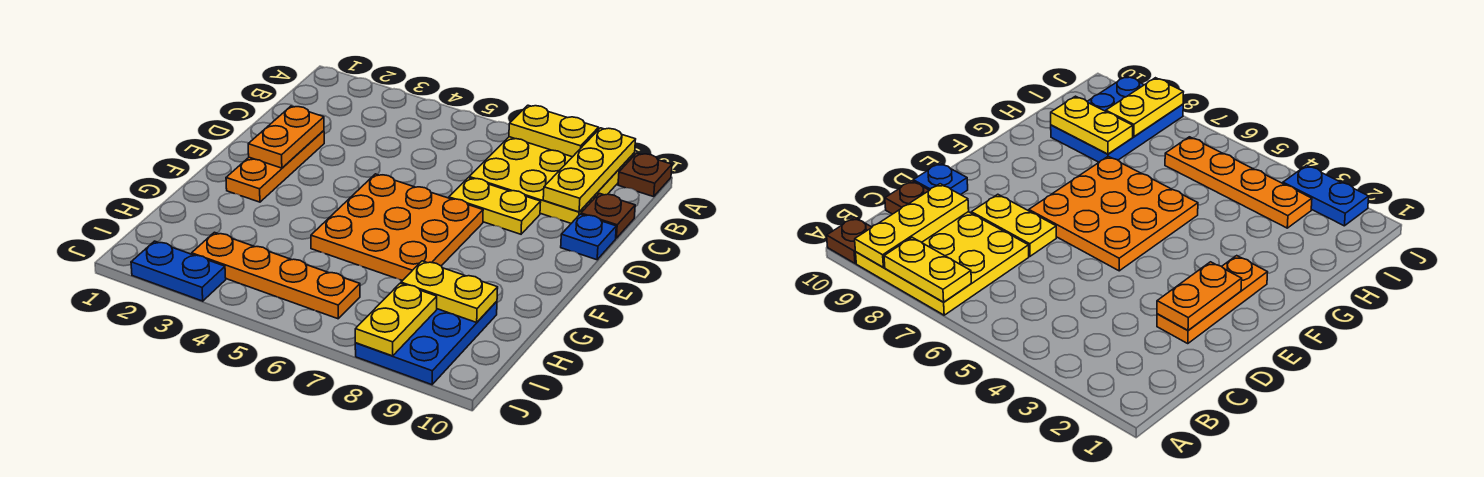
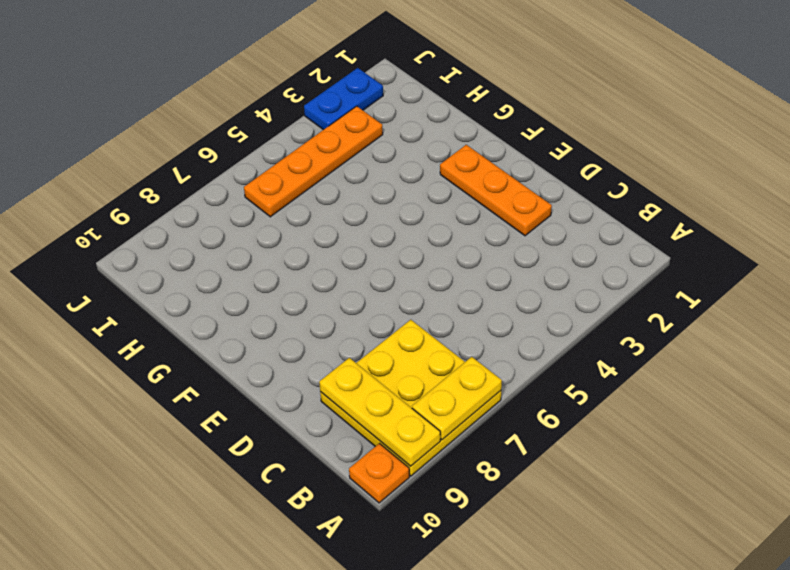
orange plate A10 level 1 -> brown plate A10 level 1
none -> brown plate C10 level 1
none -> yellow plate D7:D8 level 1
none -> blue plate D10 level 1

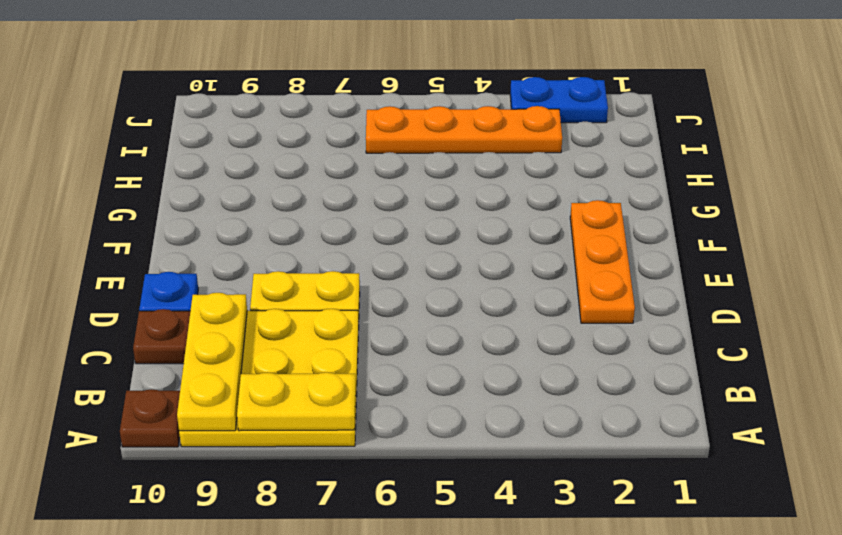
none -> orange plate E5:G7 level 1
none -> blue plate H8:J9 level 1
none -> orange plate D2:E2 level 2

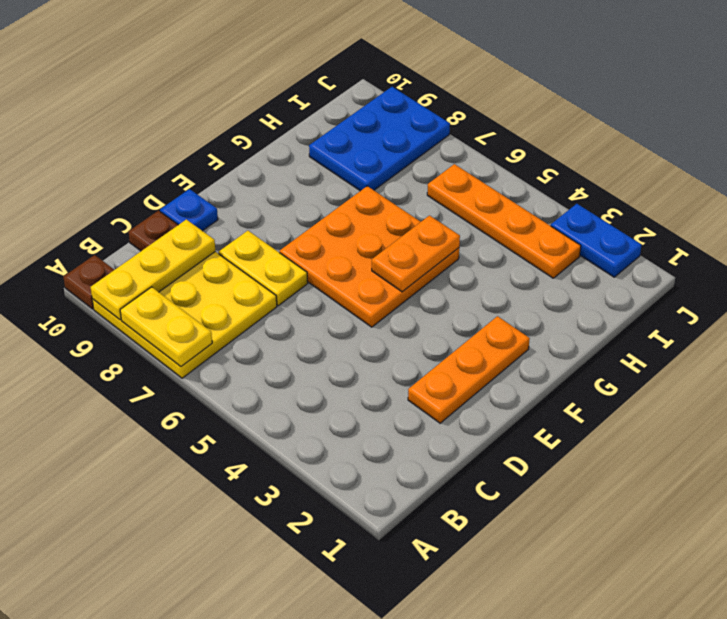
orange plate F5:G5 level 2 -> orange plate D2:E2 level 2
none -> yellow plate H8:H9 level 2
none -> yellow plate I8:J8 level 2

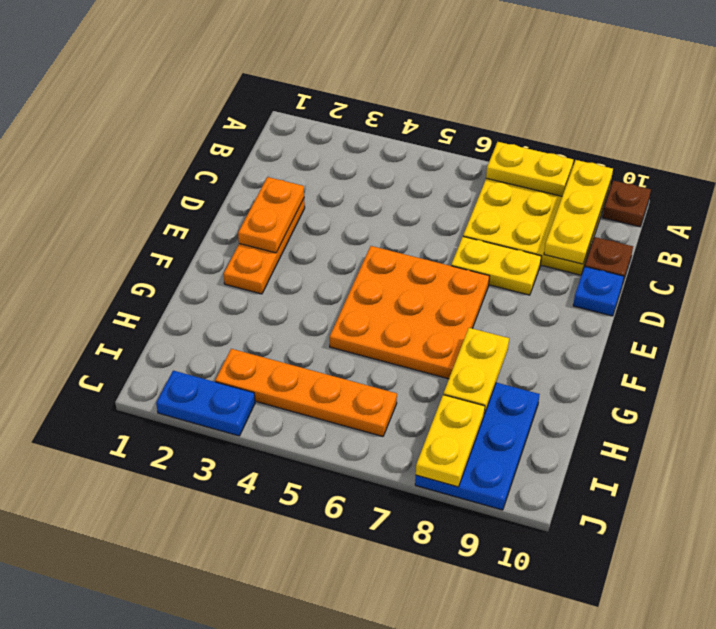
yellow plate G8:H8 level 2 -> yellow plate H8:H9 level 2

